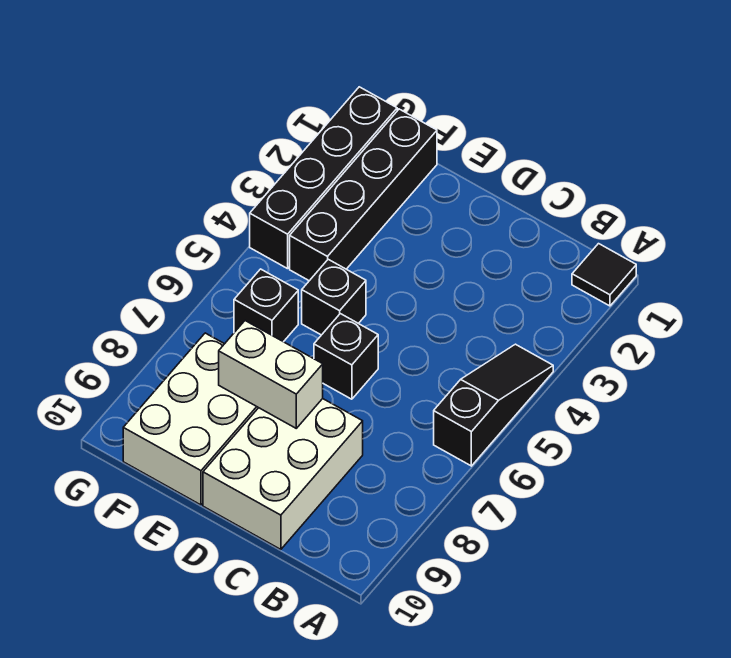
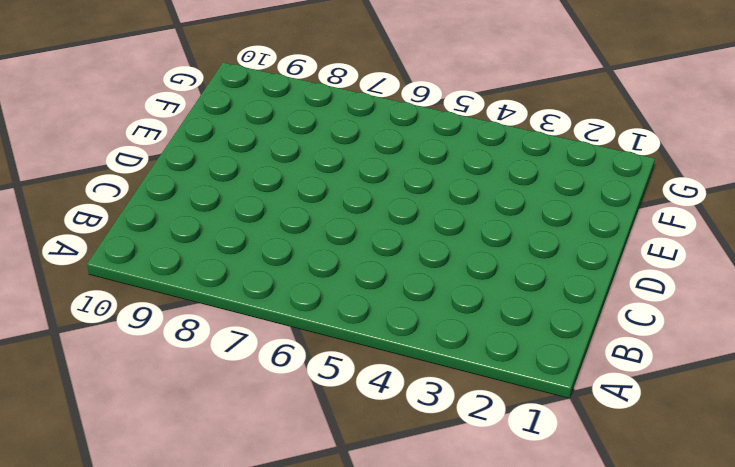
none -> black tile A1 level 1
none -> black slope A4:A6 level 1 top 6

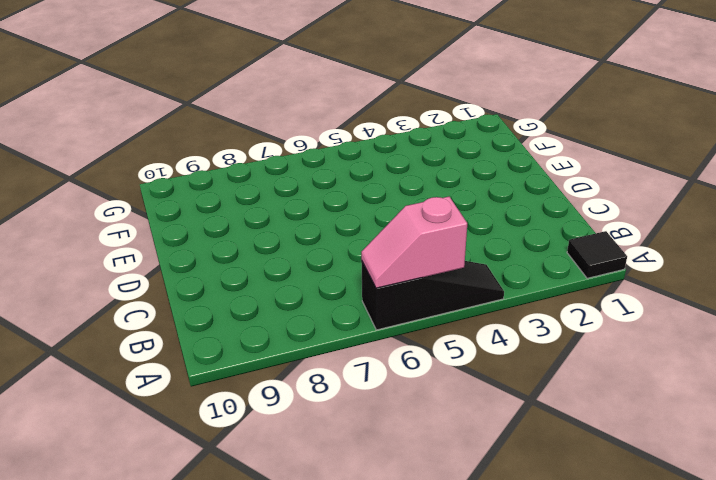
pink slope A5:A6 level 2 top 5 -> none
none -> white brick C8:D10 level 1
none -> black brick D6 level 1

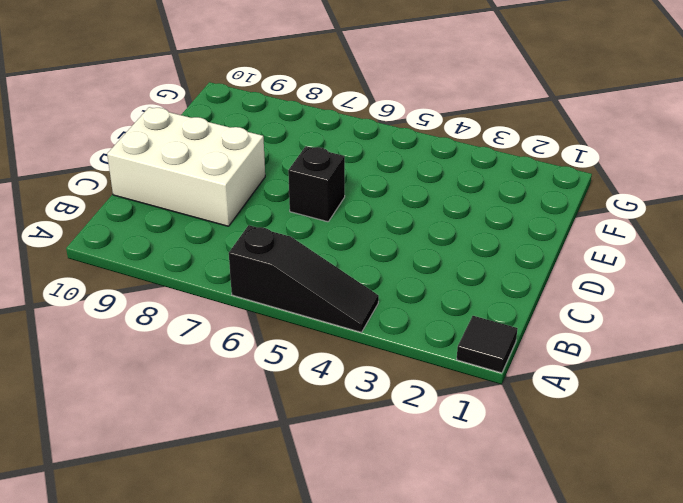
none -> black brick E5 level 1
none -> white brick E8:F10 level 1

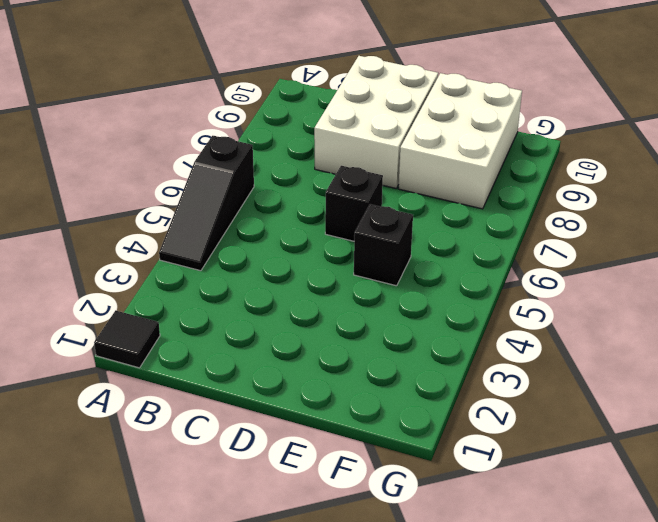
none -> black brick F1:F4 level 1
none -> black brick F6 level 1

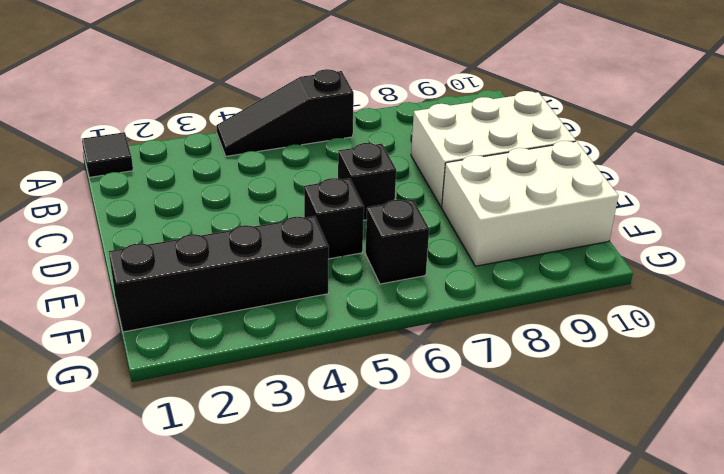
none -> black brick G1:G4 level 1
none -> white brick D8:E8 level 2

